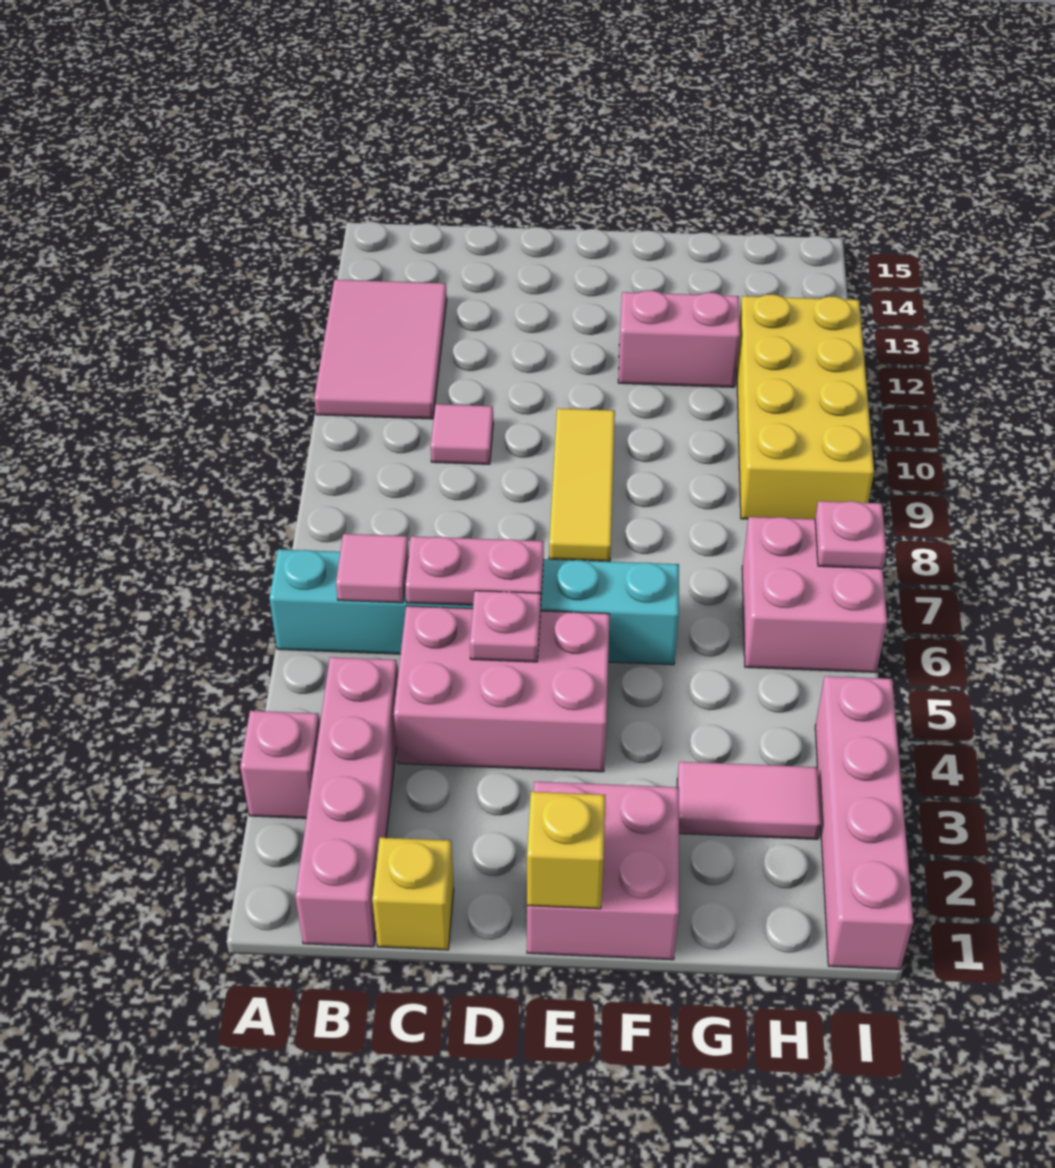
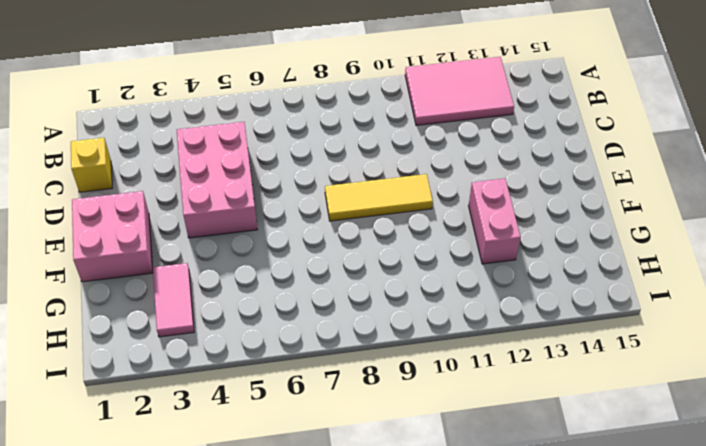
none -> pink brick A3 level 1
none -> cyan brick A6:F6 level 1
none -> pink brick B1:B4 level 1

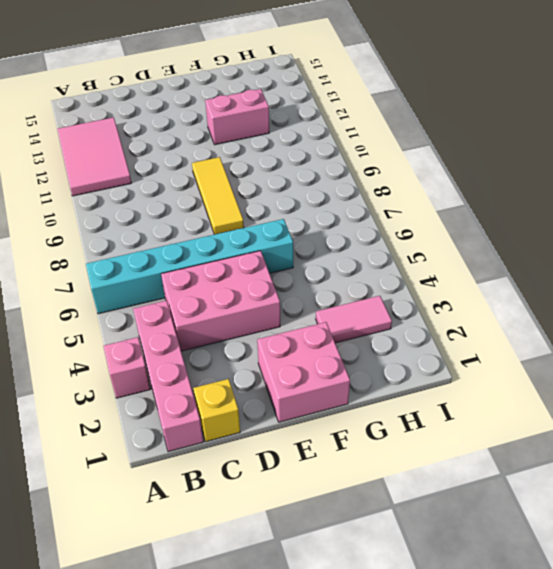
none -> pink tile C10 level 1
none -> pink brick H6:I7 level 1
none -> yellow brick H9:I12 level 1

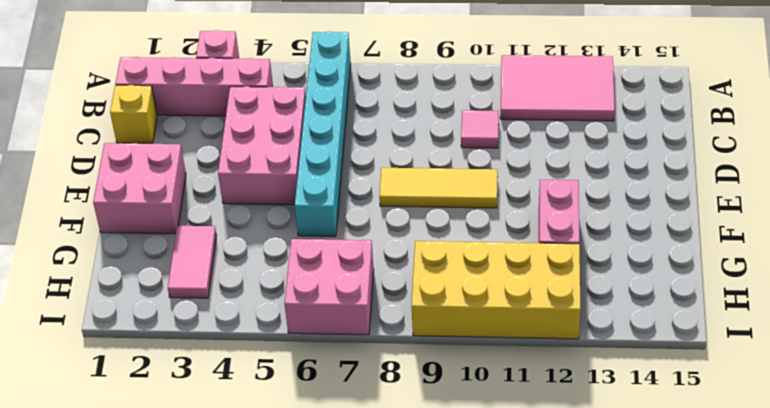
none -> pink brick I1:I4 level 1
none -> pink tile B6 level 2
none -> pink plate C6:D6 level 2

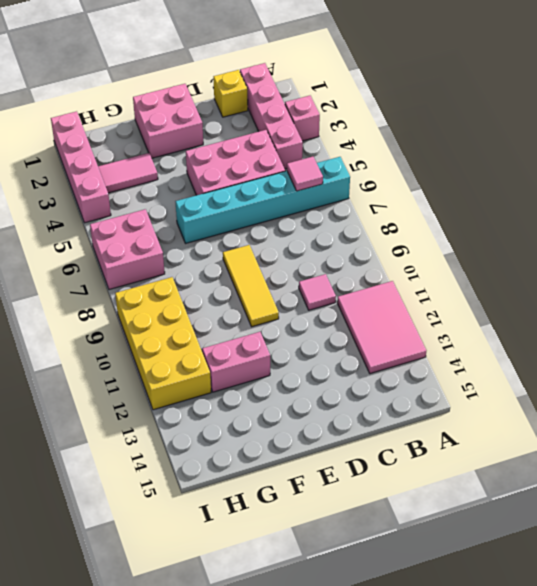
none -> pink plate C6:D6 level 2
none -> pink plate D5 level 2
none -> yellow brick E1 level 2

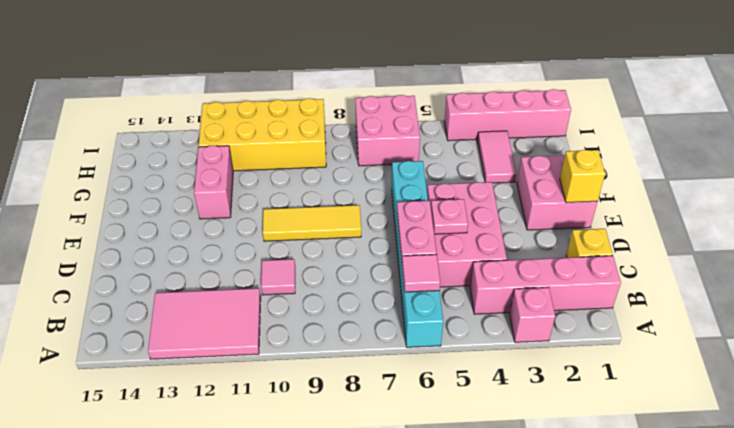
none -> pink plate I7 level 2

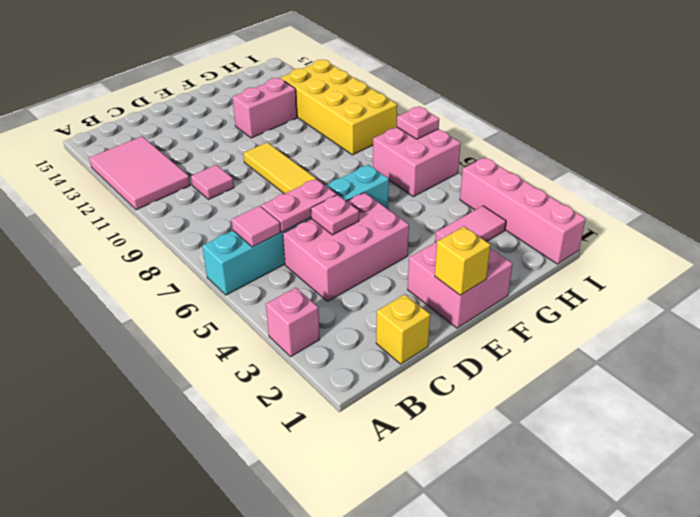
none -> pink brick B1:B4 level 1

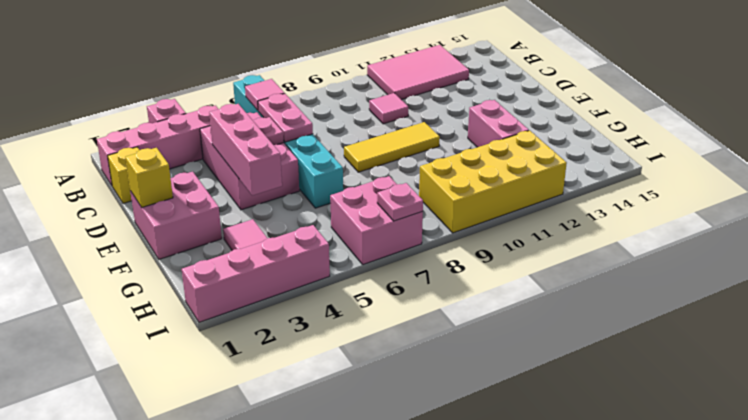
pink brick D4:F4 level 2 -> none

